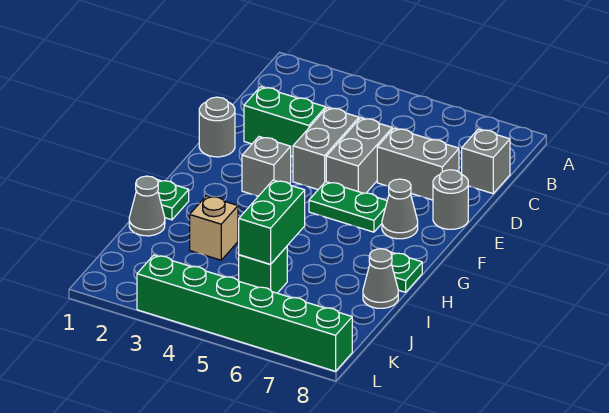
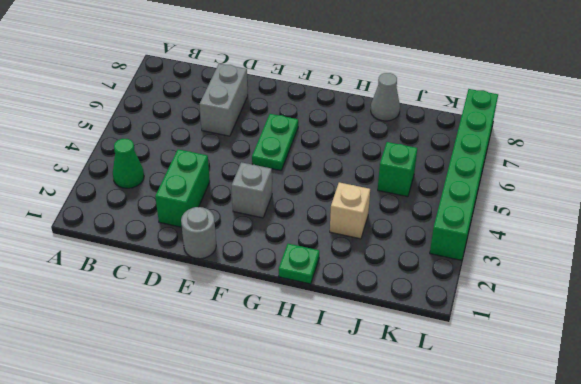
green cone B3 level 1 -> none
none -> grey brick C8 level 1
none -> grey brick D4:E4 level 1
none -> grey brick D5:E5 level 1

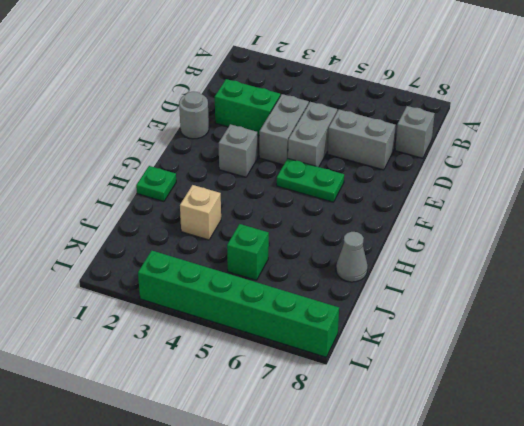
none -> grey round brick E8 level 1
none -> grey cone F7 level 1
none -> green plate H8 level 1

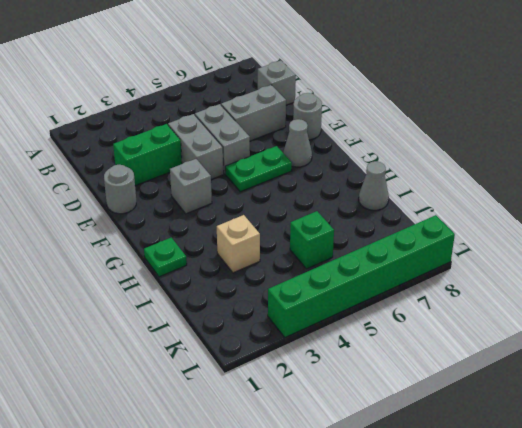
none -> green plate H8 level 1
none -> grey cone I1 level 1
none -> green brick I5:J5 level 2

